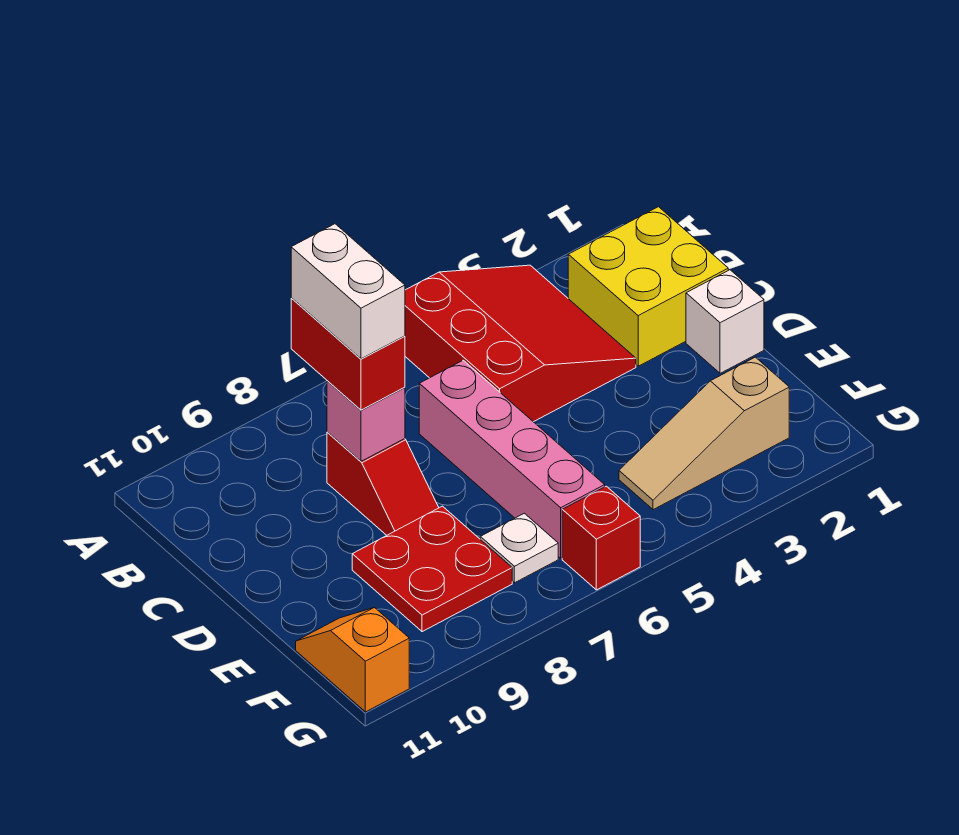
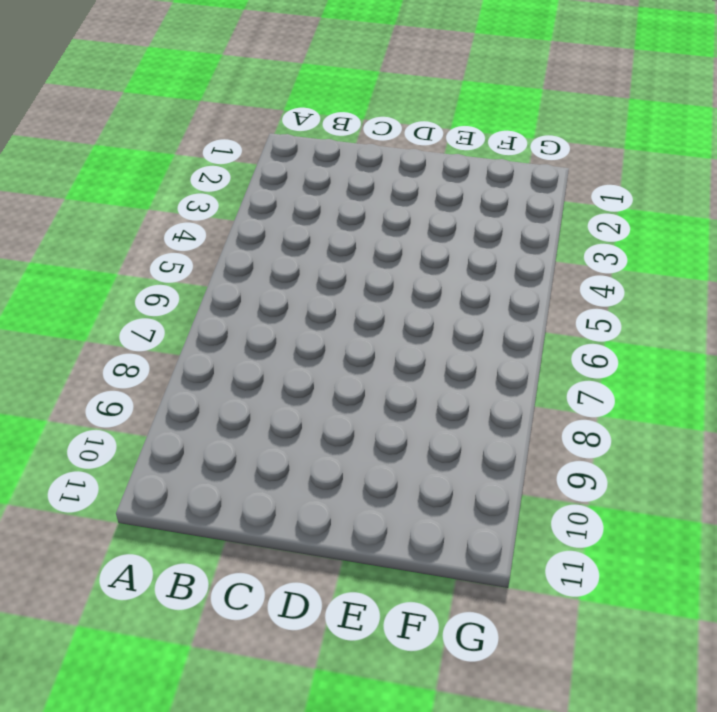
none -> red slope A3:C5 level 1 top 5
none -> yellow brick B1:C2 level 1
none -> pink brick C6:F6 level 1

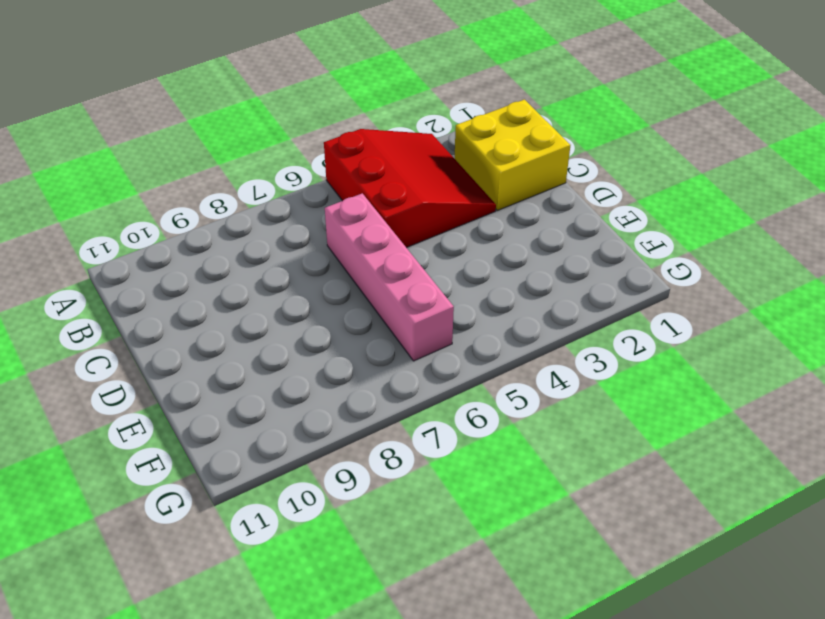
none -> red slope C8:D8 level 1 top C
none -> white brick D1 level 1
none -> red plate E8:F9 level 1

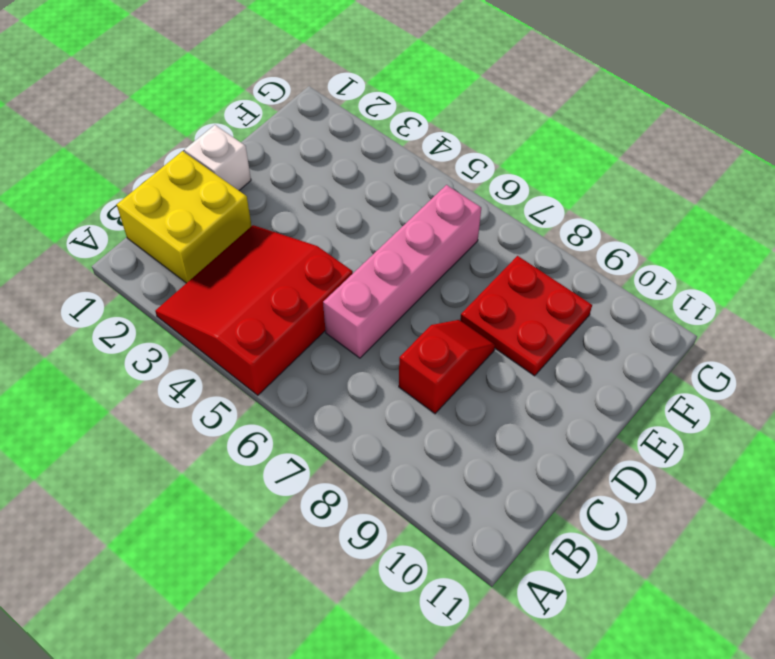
none -> tan slope F2:F4 level 1 top 2
none -> white plate F7 level 1
none -> orange slope F11:G11 level 1 top G

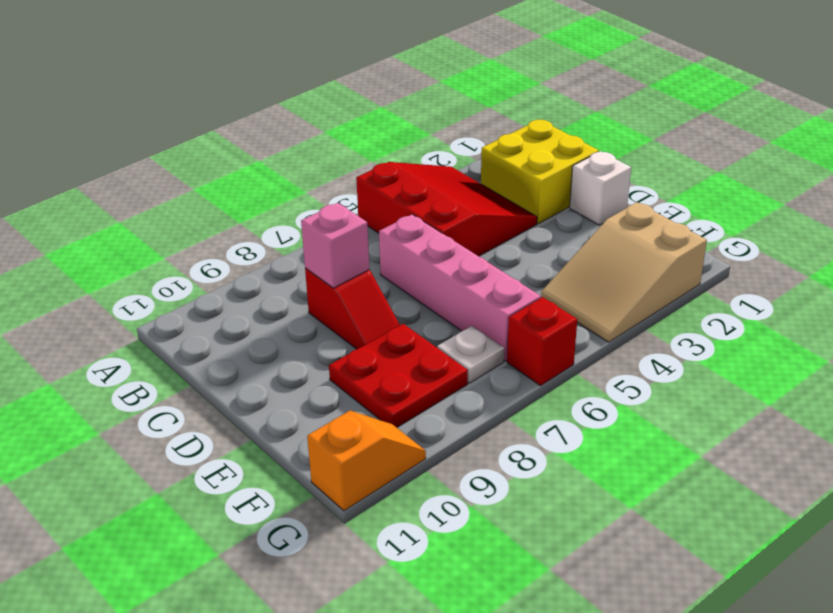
tan slope F2:G4 level 1 top 2 -> tan slope F2:F4 level 1 top 2
orange slope G10:G11 level 1 top 11 -> orange slope F11:G11 level 1 top G
none -> red brick B8:C8 level 3
none -> white brick B8:C8 level 4

